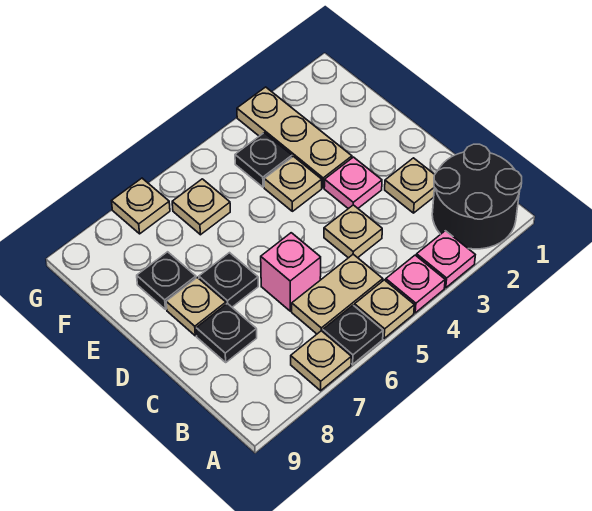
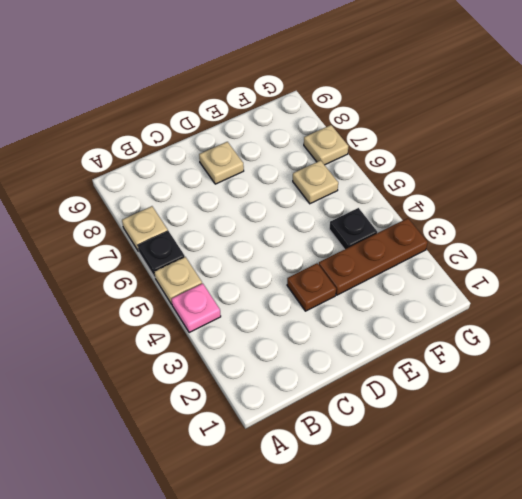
brown plate D3 level 1 -> pink plate D3 level 1
brown plate E3:G3 level 1 -> tan plate E3:G3 level 1
none -> black round brick A1:B2 level 1
none -> pink plate A3 level 1
none -> tan plate B5:B6 level 1

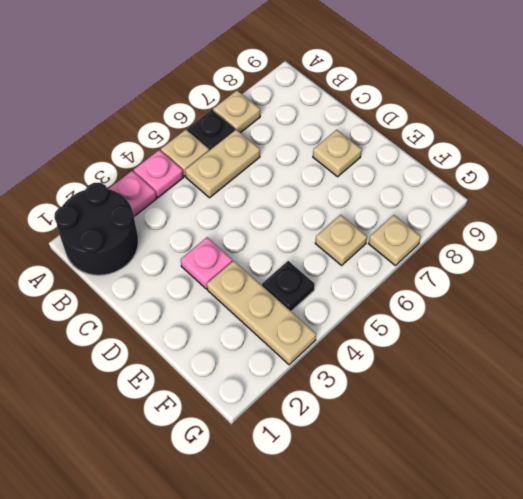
none -> tan plate C2 level 1
none -> tan plate C4 level 1
none -> pink brick C6 level 1

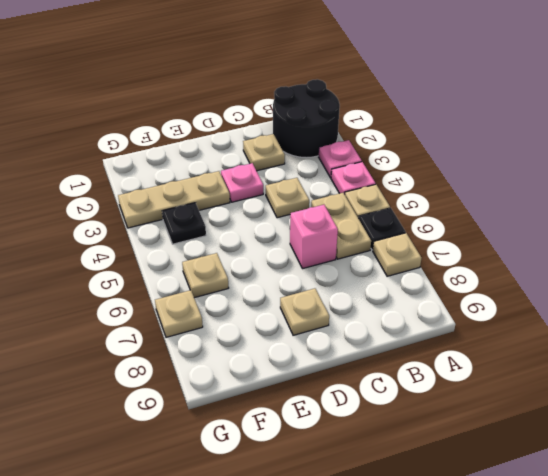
none -> black plate C8 level 1
none -> black plate D7 level 1
none -> tan plate E4 level 1

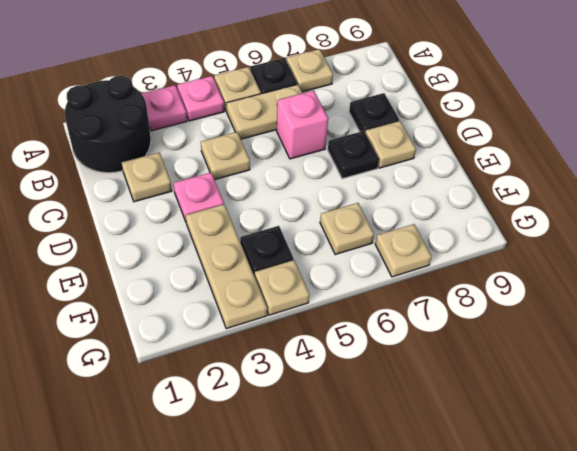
tan plate G4 level 1 -> tan plate E4 level 1
none -> black plate E8 level 1

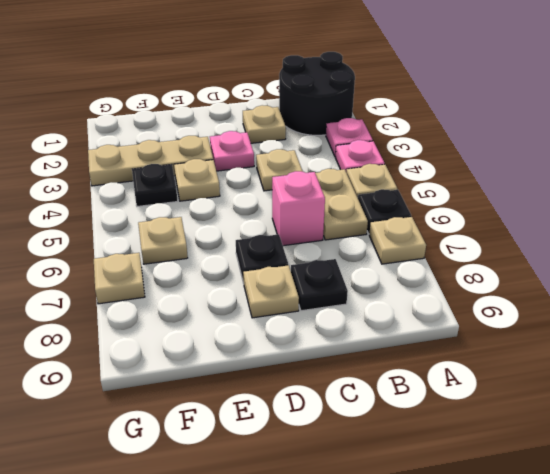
none -> black plate E8 level 1

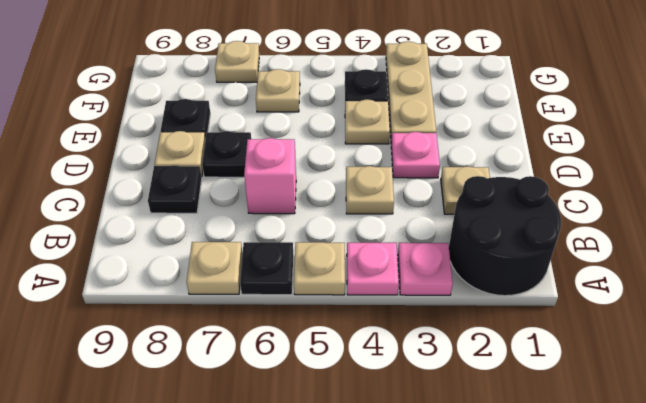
none -> tan plate B5:B6 level 1

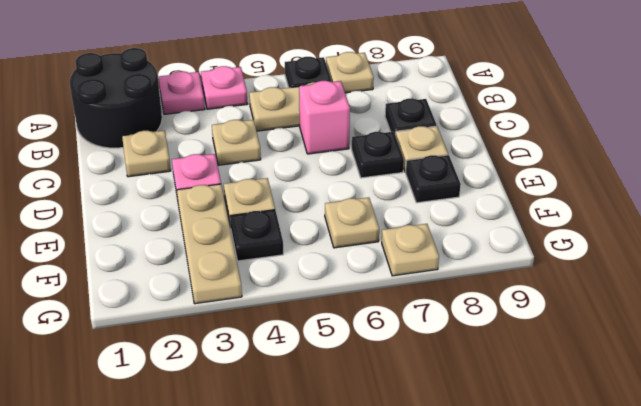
none -> tan plate A5 level 1

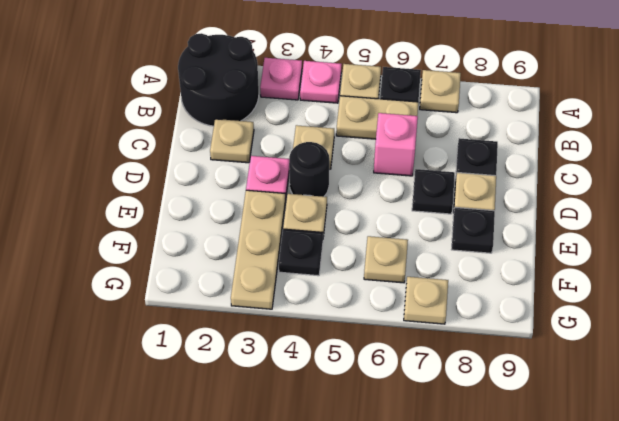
black round brick D4 level 1 -> none

